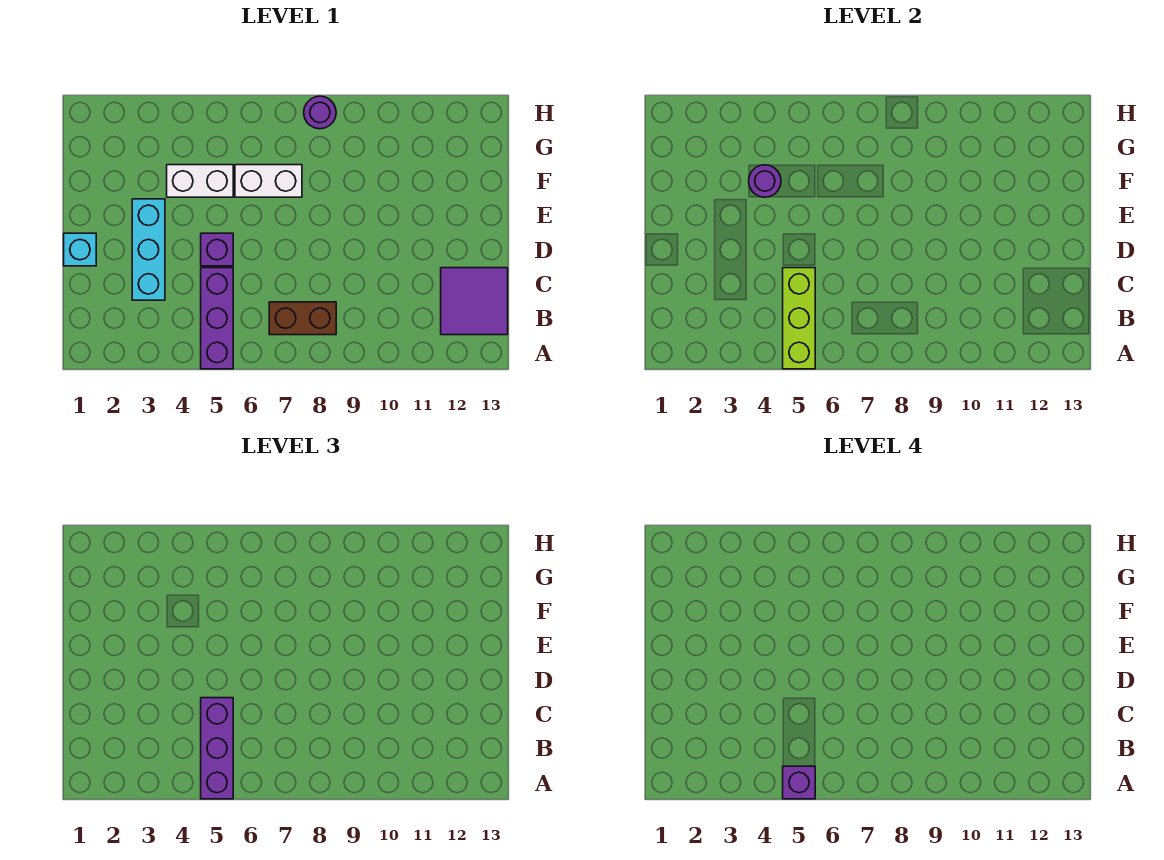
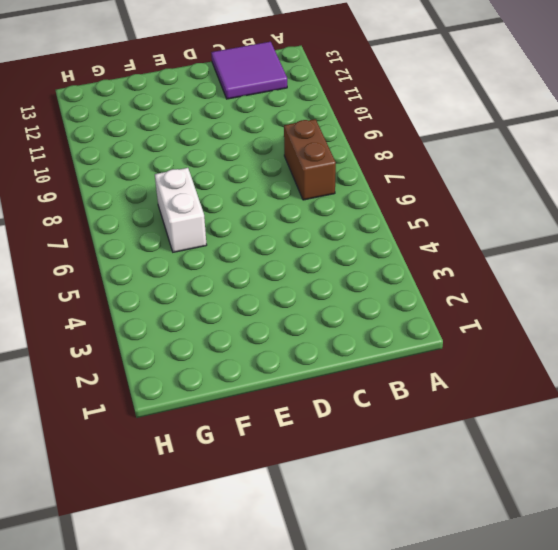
none -> purple brick A5:C5 level 1
none -> cyan brick C3:E3 level 1
none -> cyan brick D1 level 1

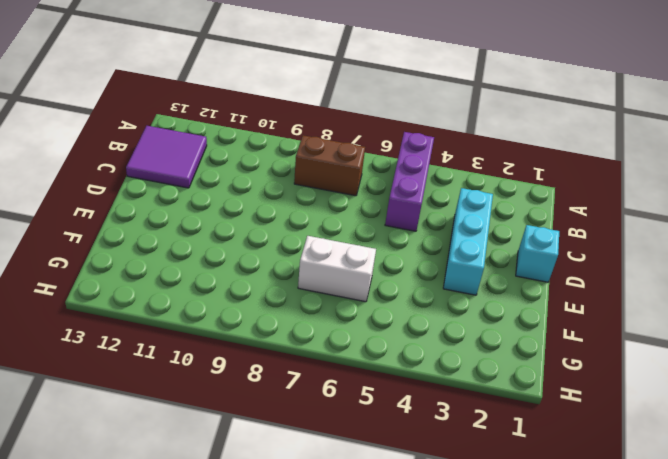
none -> purple brick D5 level 1
none -> white brick F4:F5 level 1
none -> purple round brick H8 level 1

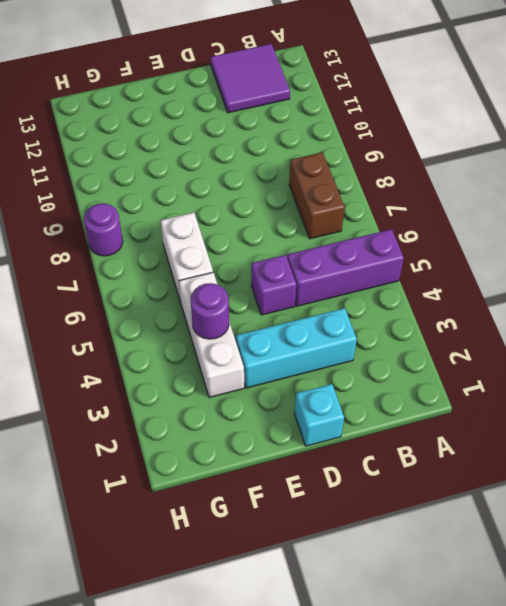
white brick F3:F5 level 1 -> white brick F4:F5 level 1
none -> lime brick A5:C5 level 2
none -> purple brick A5:C5 level 3
none -> purple brick A5 level 4

